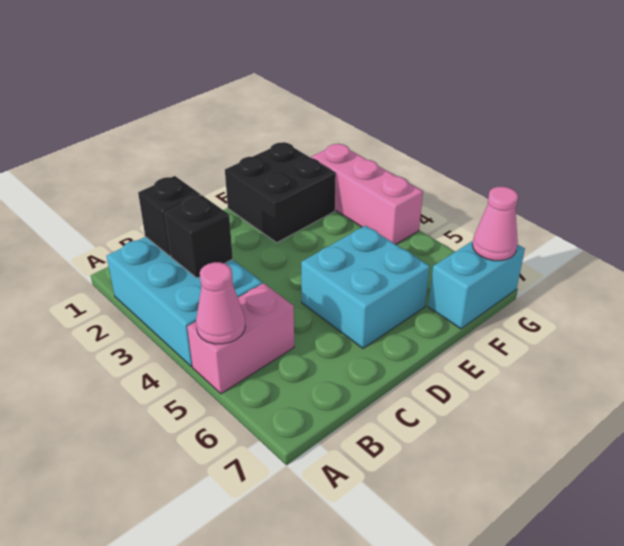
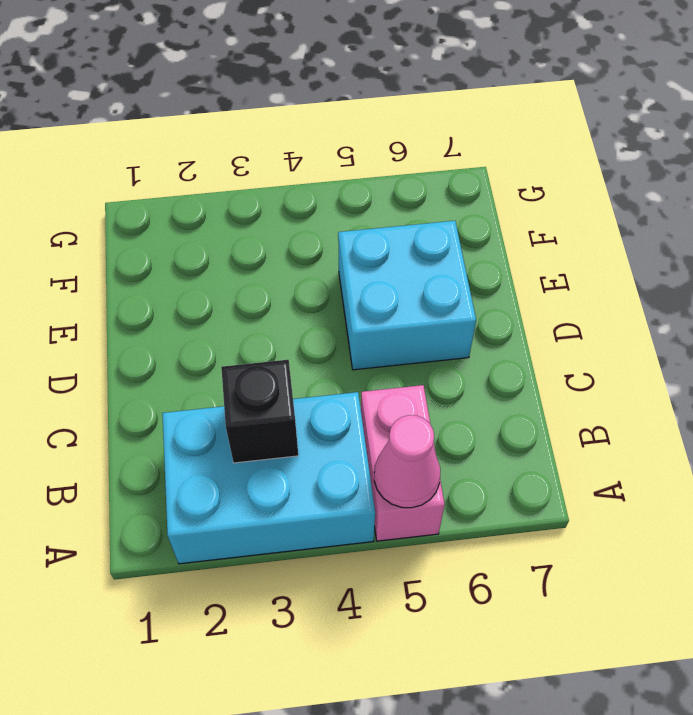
none -> black brick E1:F2 level 1
none -> cyan brick F7:G7 level 1

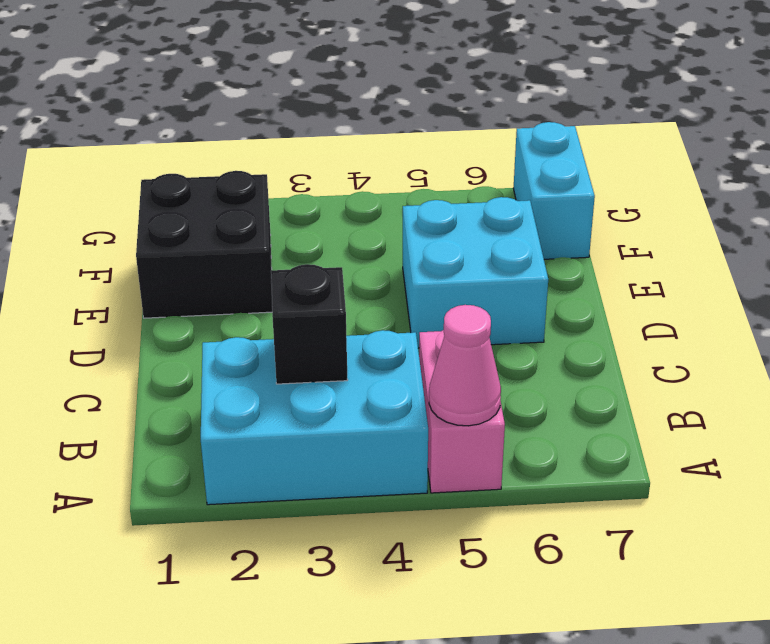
none -> pink brick G2:G4 level 1
none -> black brick B2 level 2

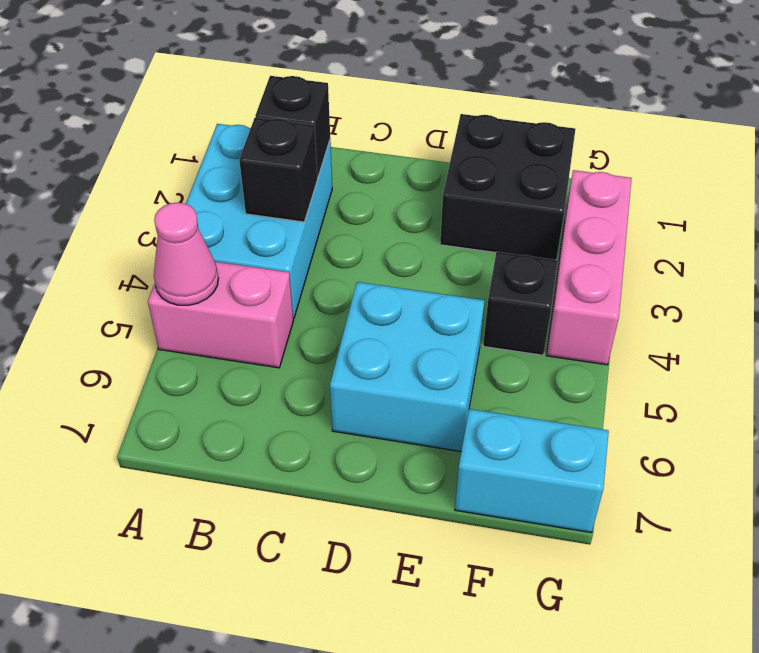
black brick F4 level 1 -> none
none -> pink cone G7 level 2

